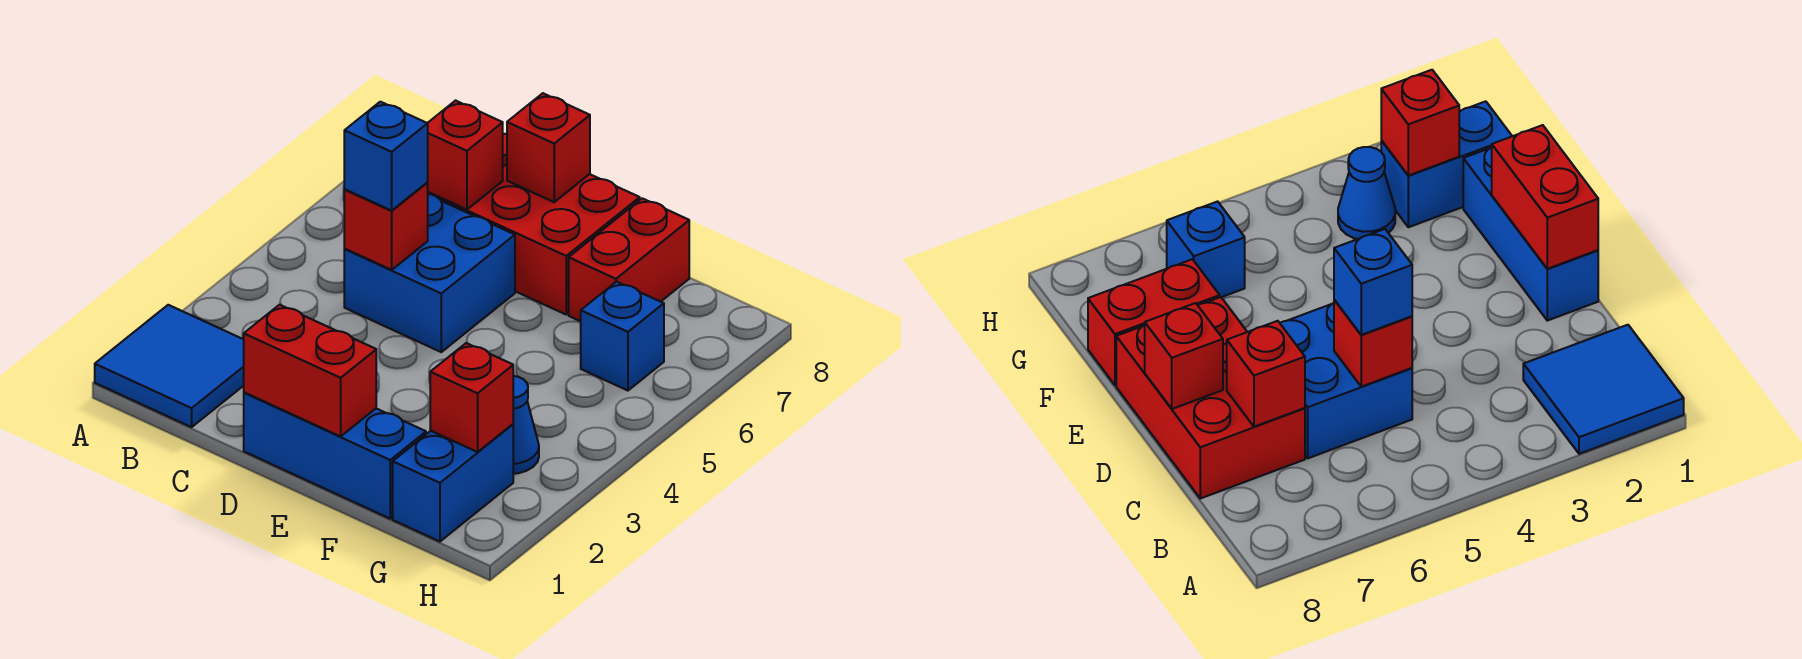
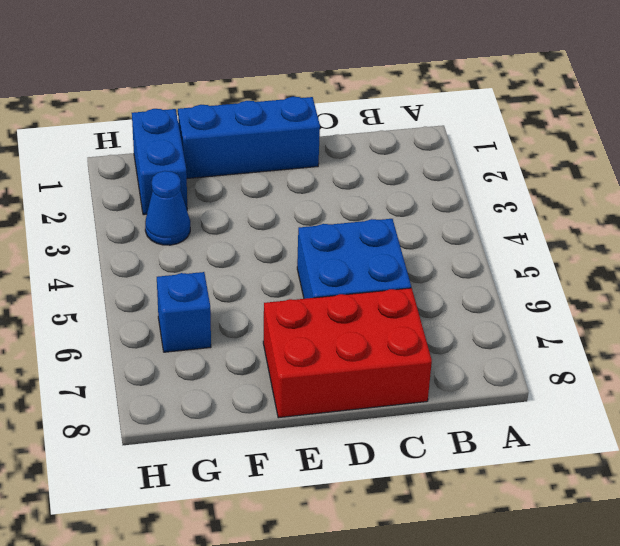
none -> blue tile A1:B2 level 1
none -> red brick F7:F8 level 1
none -> red brick C5 level 2

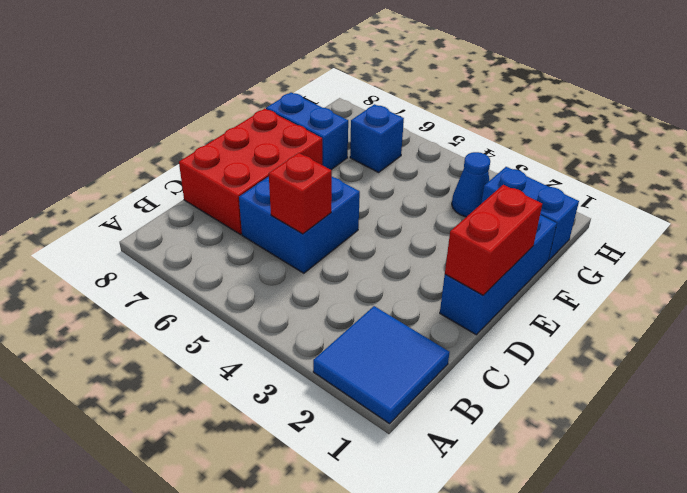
blue brick F7:F8 level 1 -> red brick F7:F8 level 1
none -> red brick C7 level 2
none -> red brick D8 level 2
none -> red brick G2 level 2

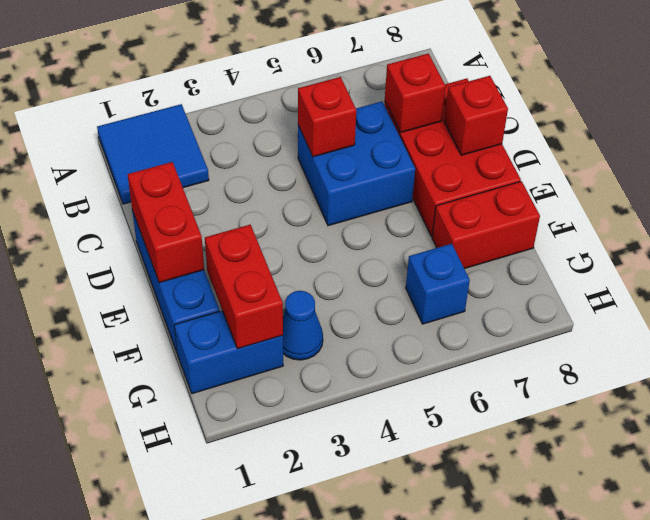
red brick F2:G2 level 2 -> red brick G2 level 2
none -> blue brick C5 level 3

